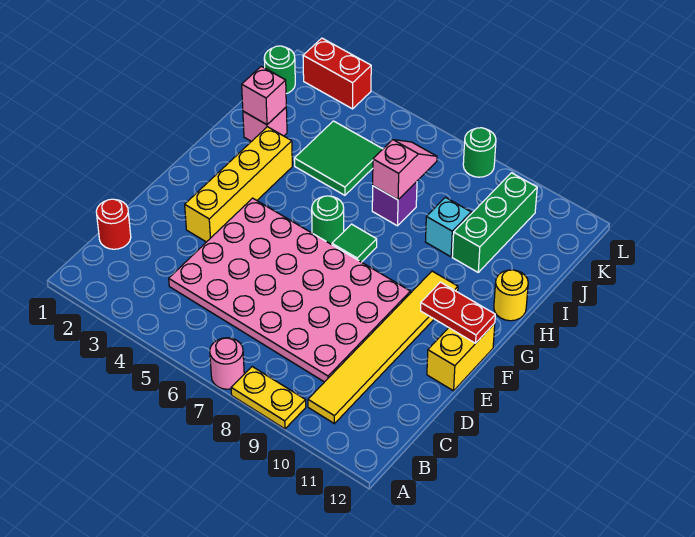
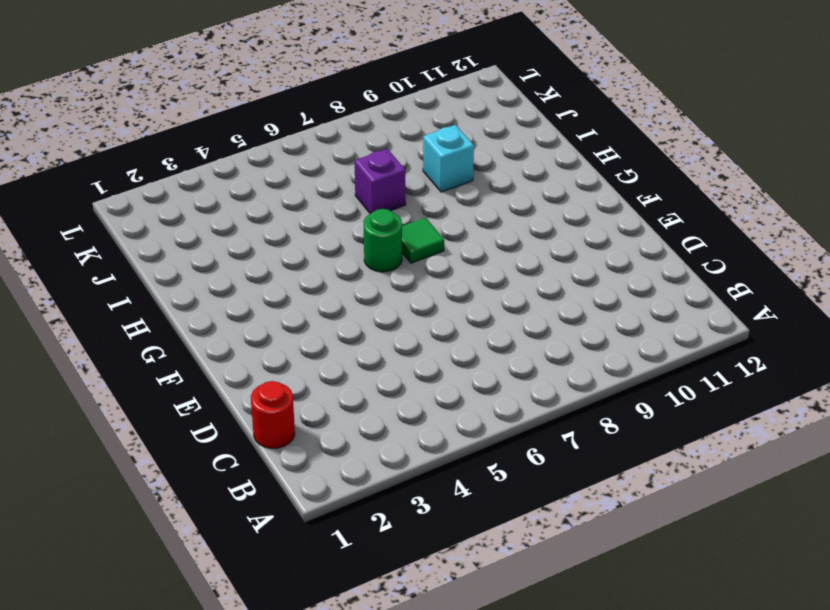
none -> pink round brick A7 level 1
none -> yellow plate A8:A9 level 1
none -> yellow tile B10:G10 level 1

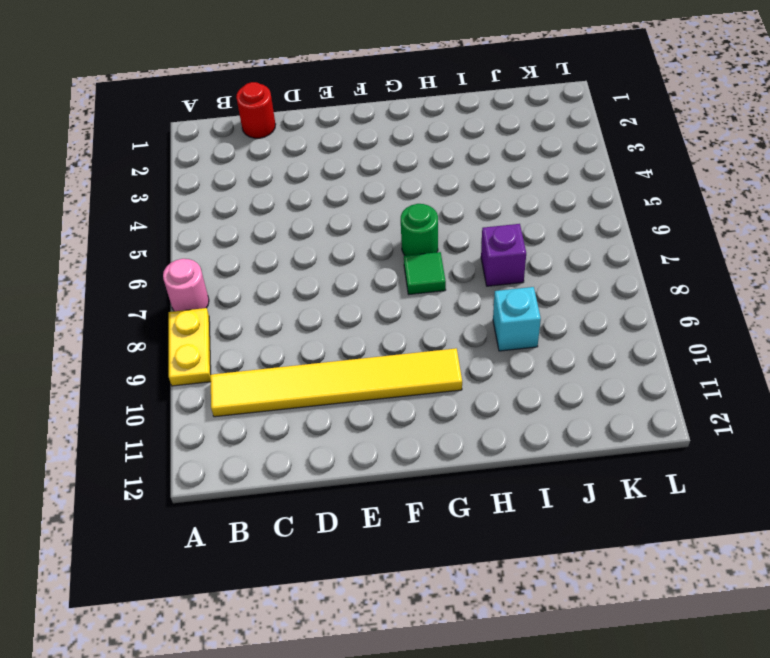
none -> pink plate C4:F9 level 1
none -> yellow brick E3:H3 level 1
none -> yellow brick E12:F12 level 1

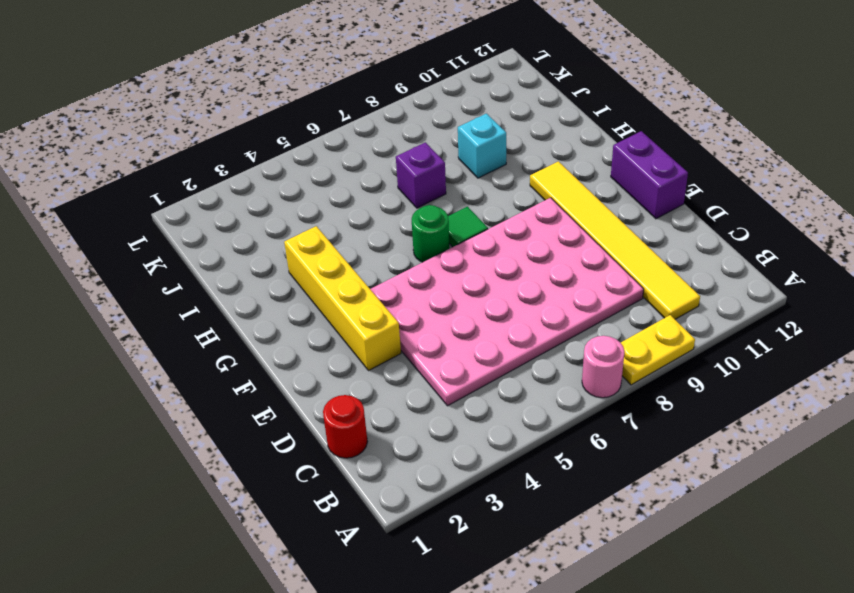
purple brick E12:F12 level 1 -> yellow brick E12:F12 level 1
none -> yellow round brick H12 level 1
none -> pink brick I2 level 1
none -> green tile I4:J5 level 1

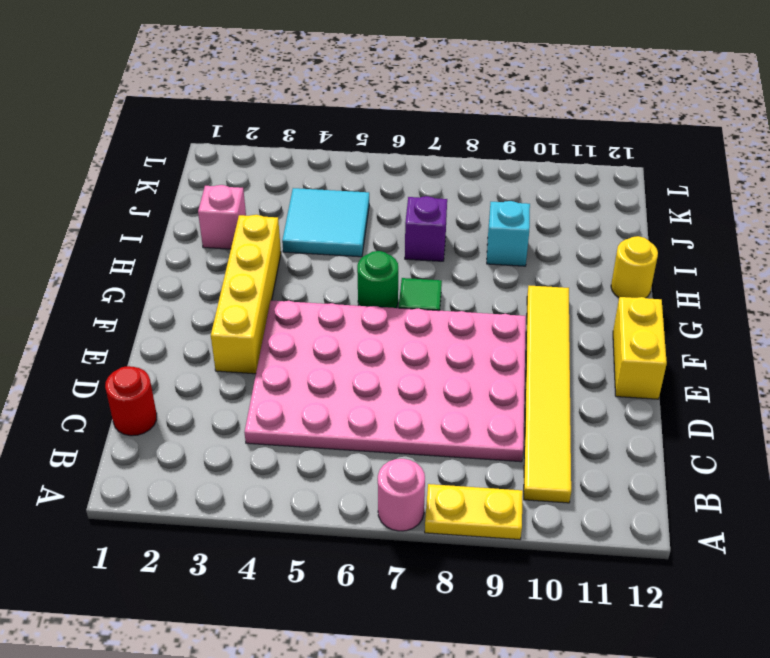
cyan tile I4:J5 level 1 -> green tile I4:J5 level 1
none -> green brick I10:K10 level 1
none -> green round brick K1 level 1
none -> red brick L2:L3 level 1

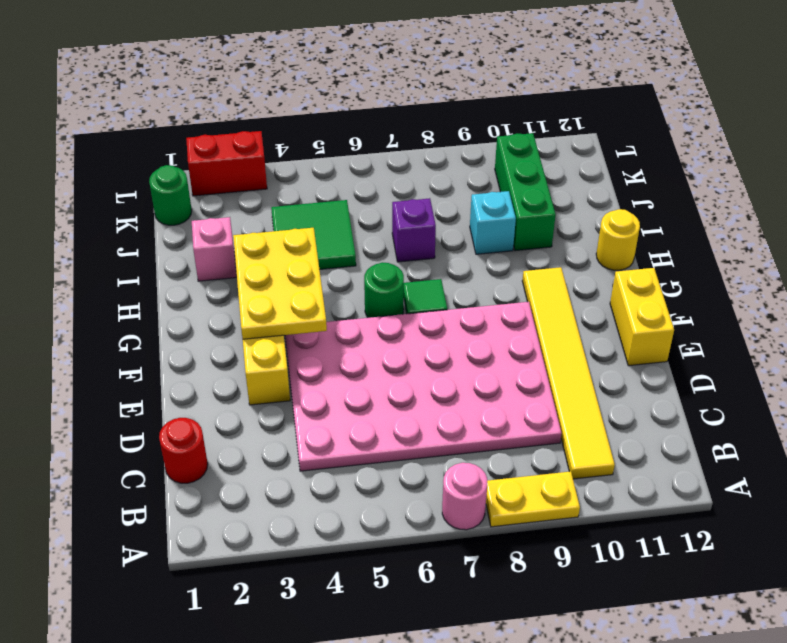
yellow plate F3:H4 level 2 -> none
none -> green round brick L8 level 1
none -> red plate F11:F12 level 2
none -> pink brick I2 level 2

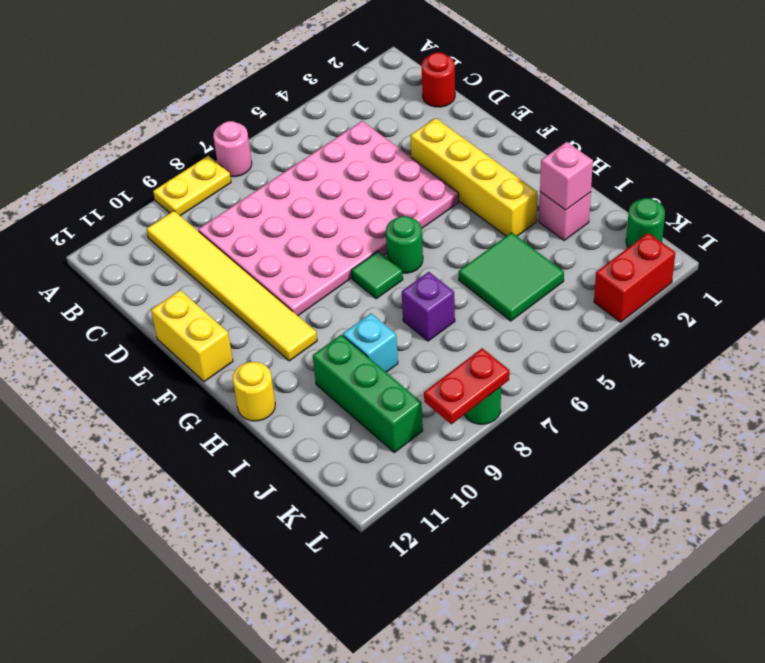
red plate L8:L9 level 2 -> red plate F11:F12 level 2
none -> pink slope I7:J7 level 2 top I

